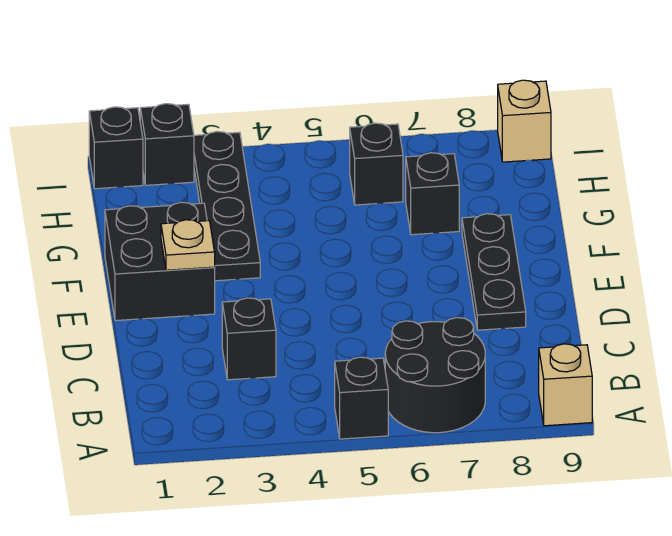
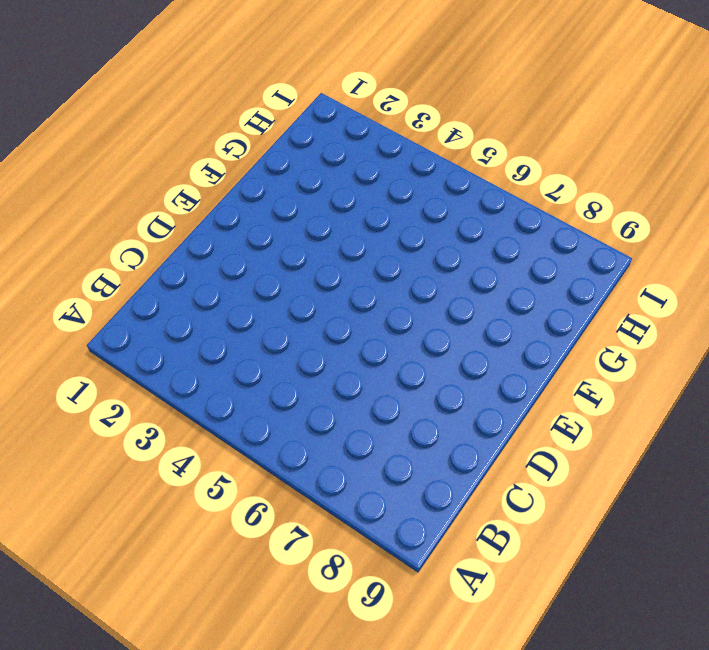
none -> black brick A5 level 1
none -> black round brick A6:B7 level 1
none -> tan brick A9 level 1

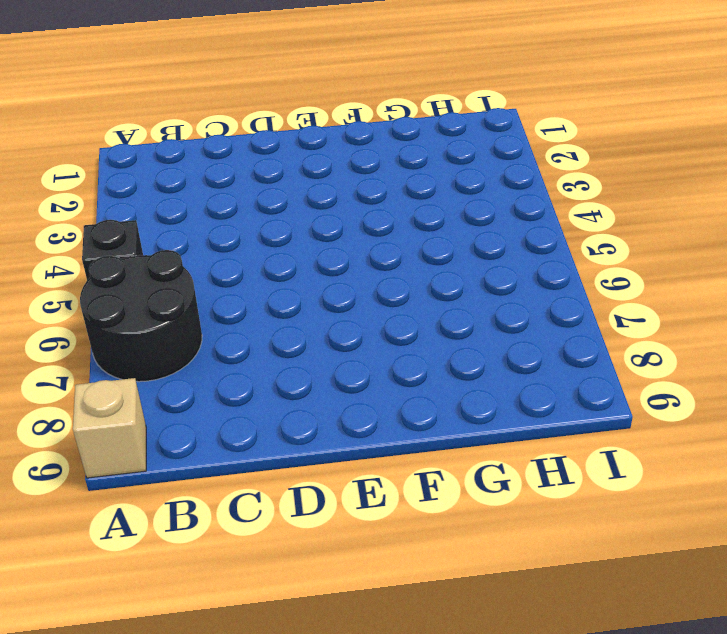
none -> black brick C3 level 1
none -> black plate D8:F8 level 1
none -> black brick E1:F2 level 1

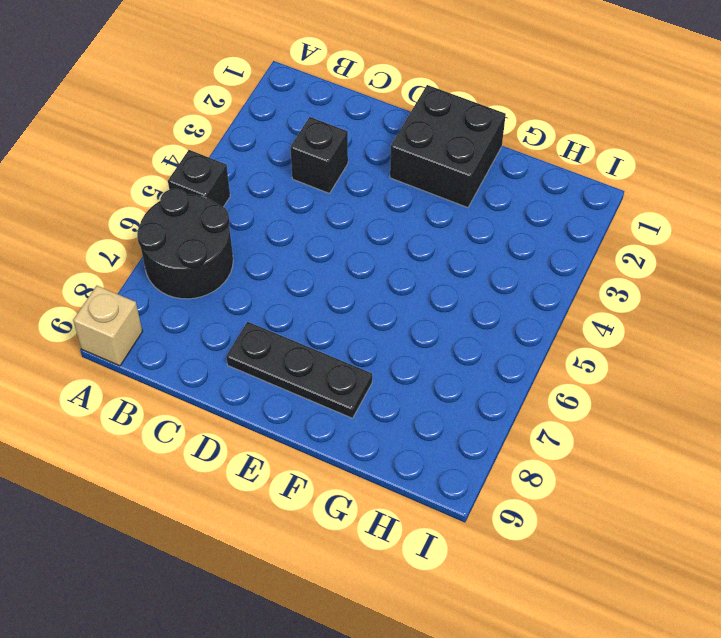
none -> black plate F3:I3 level 1
none -> black brick G7 level 1
none -> black brick H6 level 1

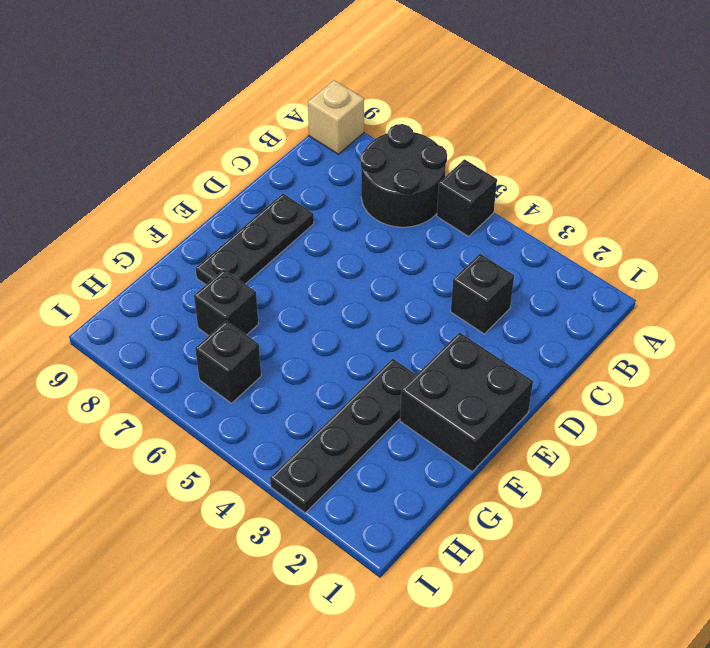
none -> black brick I1 level 1
none -> black brick I2 level 1
none -> tan brick I9 level 1

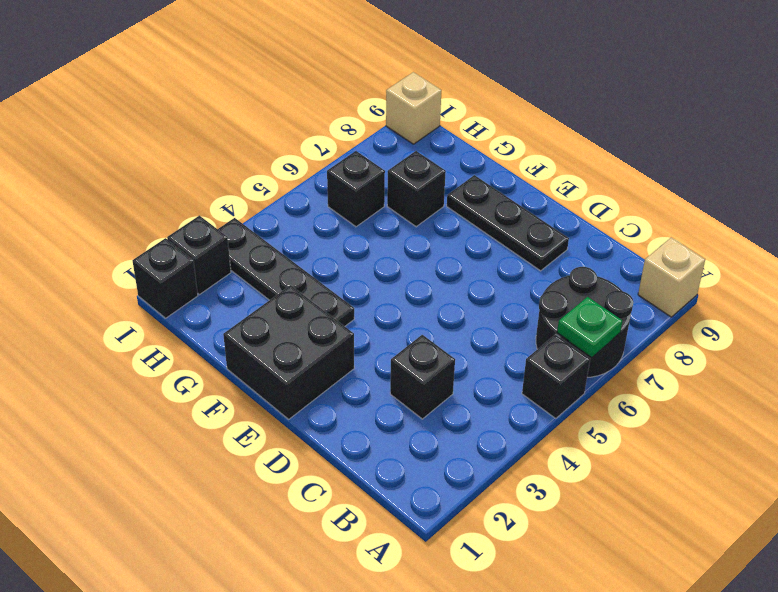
green plate A6 level 2 -> none
none -> tan plate E2 level 2

